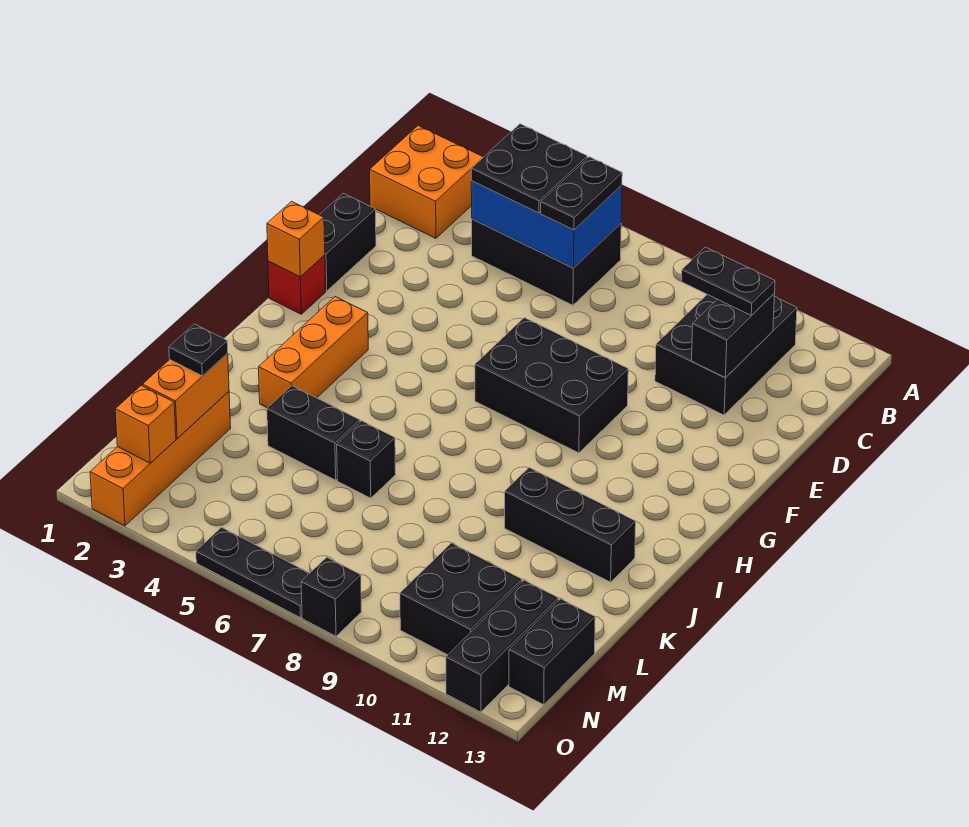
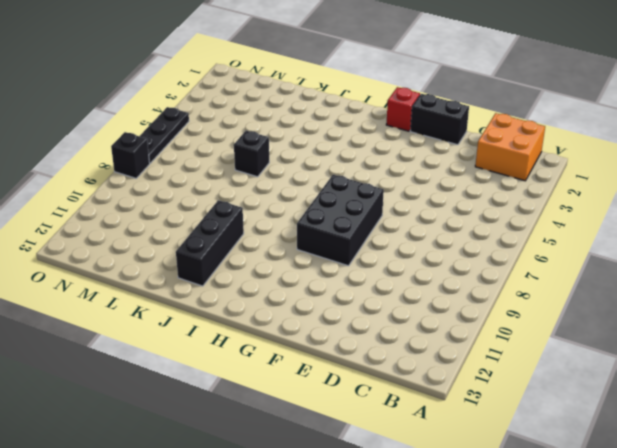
none -> black brick B4:C6 level 1
none -> black brick B10:D11 level 1
none -> orange brick H3:J3 level 1

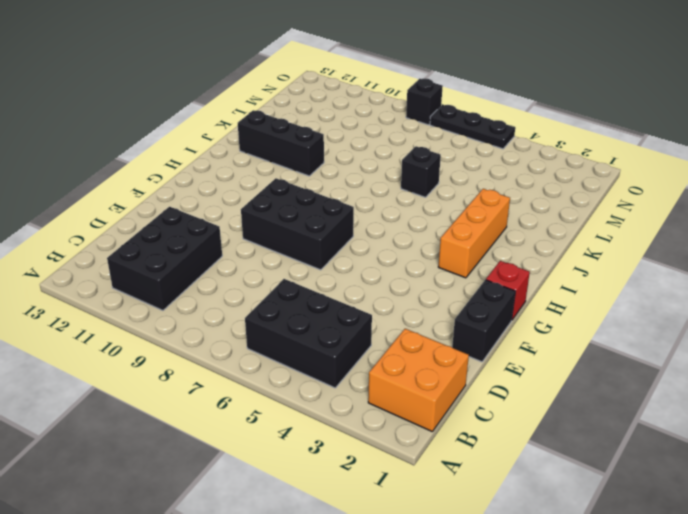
none -> black brick K4:K5 level 1
none -> orange brick L2:O2 level 1
none -> black brick M10:N11 level 1

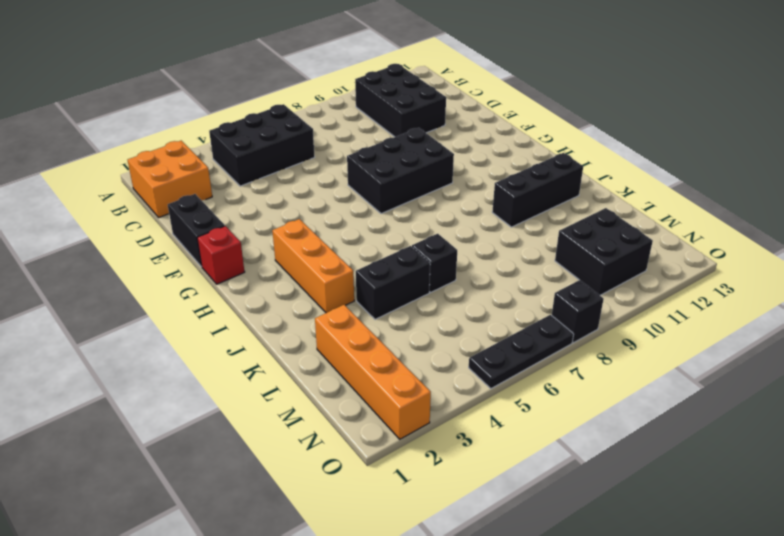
none -> black brick M12:O12 level 1
none -> black brick M13:N13 level 1
none -> blue brick B4:C6 level 2

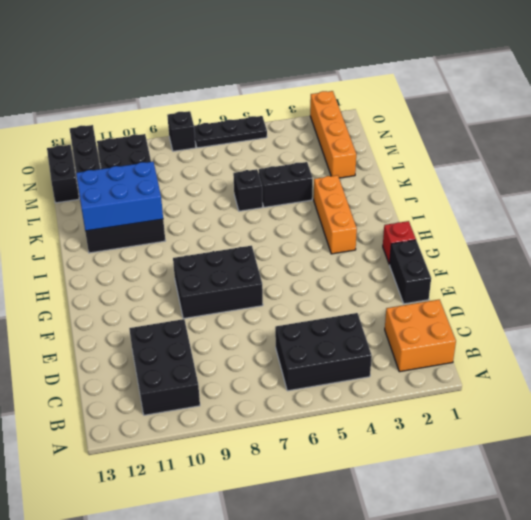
blue brick J10:K12 level 2 -> blue brick B4:C6 level 2
none -> black brick C11:D11 level 2
none -> orange brick G1 level 2
none -> orange brick L2:M2 level 2

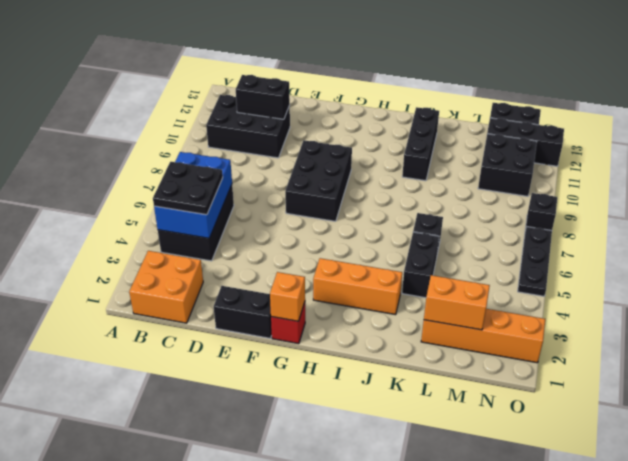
none -> orange brick N2 level 2
none -> black plate B6:C6 level 3
none -> black plate C10:C11 level 3

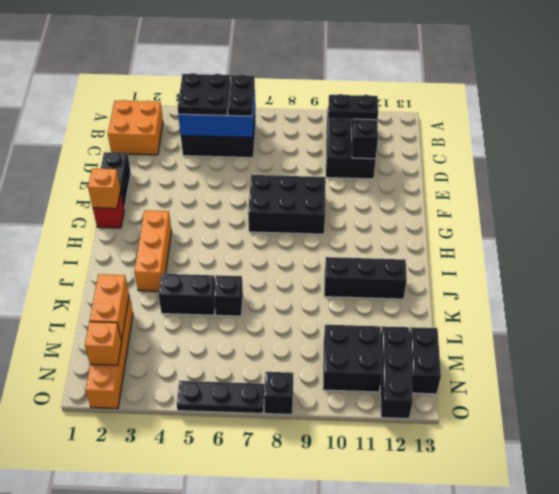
none -> black plate L2 level 3

